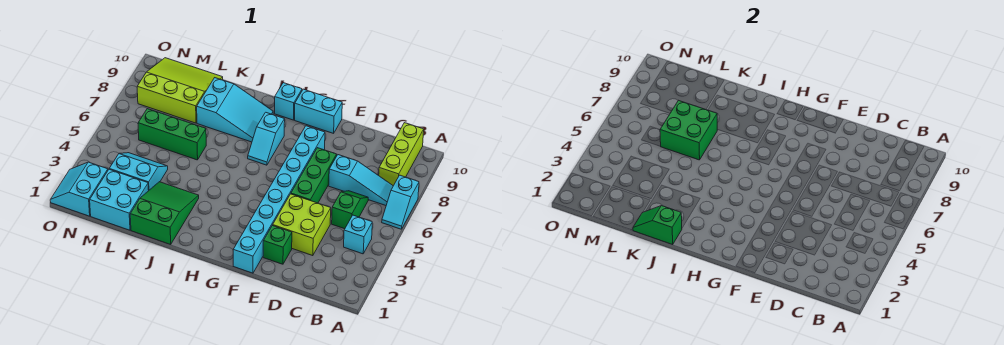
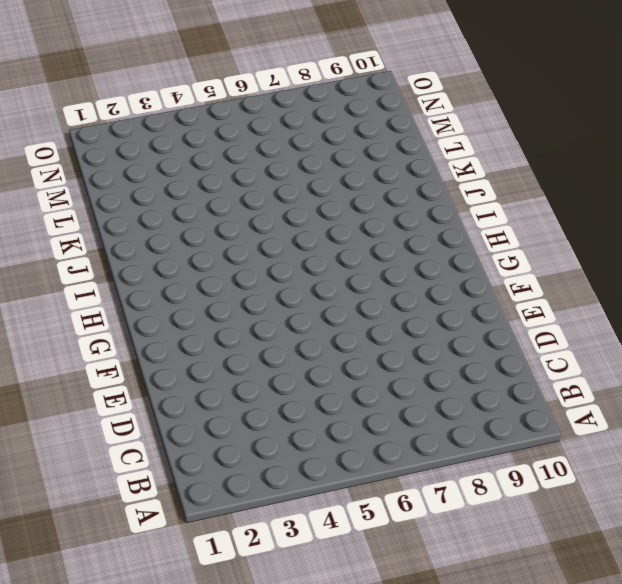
none -> cyan slope A6:A7 level 1 top 7
none -> cyan brick B4 level 1
none -> cyan slope B7:D7 level 1 top D

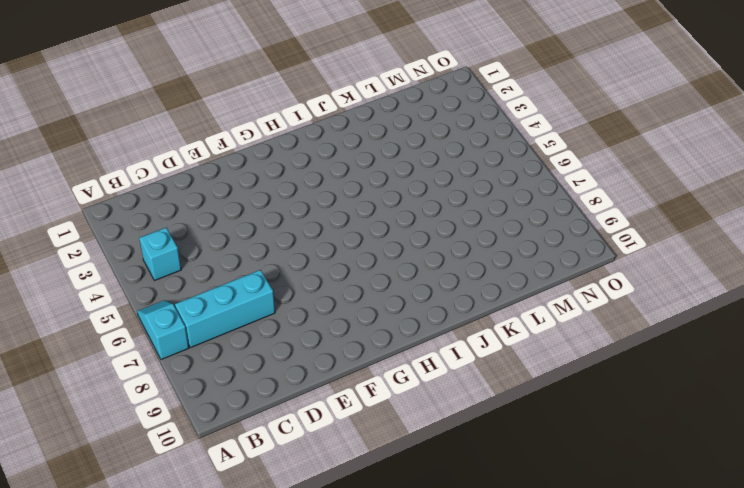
cyan brick B7:D7 level 1 -> cyan slope B7:D7 level 1 top D
none -> lime brick B8:B10 level 1
none -> green slope C5:C6 level 1 top 5
none -> lime brick D3:E4 level 1

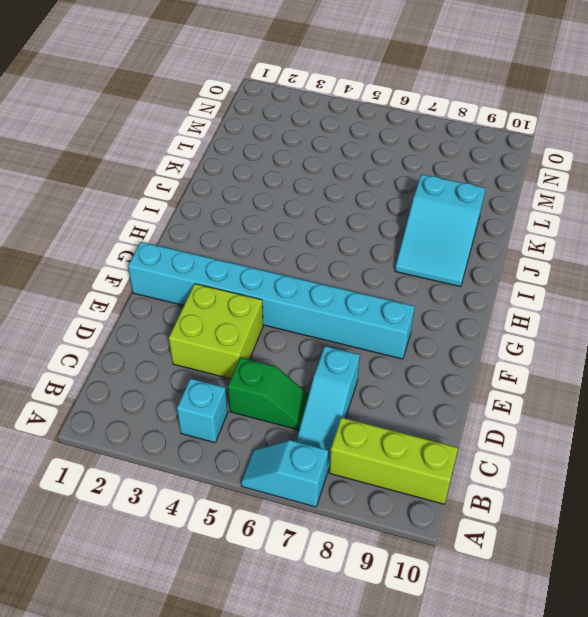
none -> green brick E2 level 1
none -> green brick E5:E7 level 1
none -> cyan brick F10:G10 level 1

